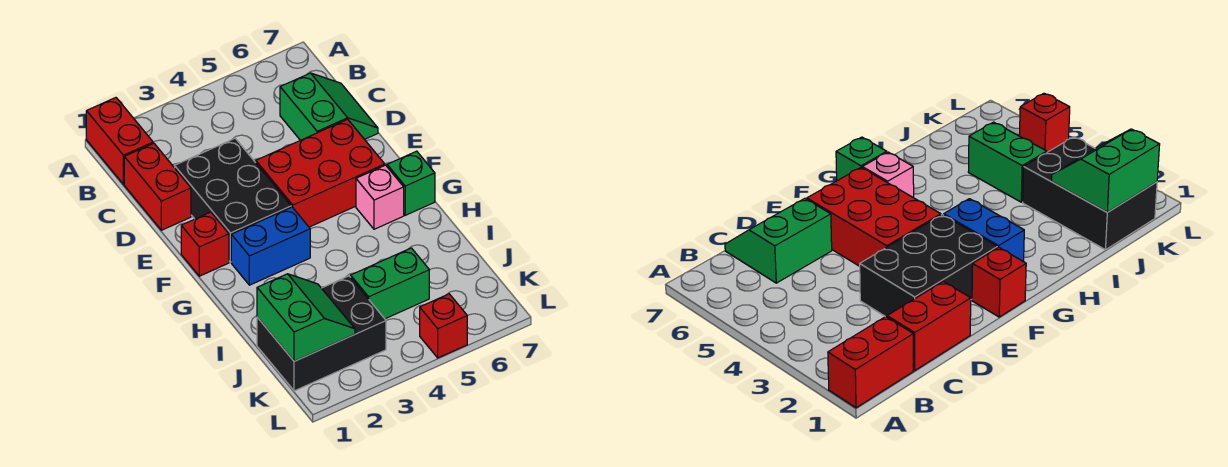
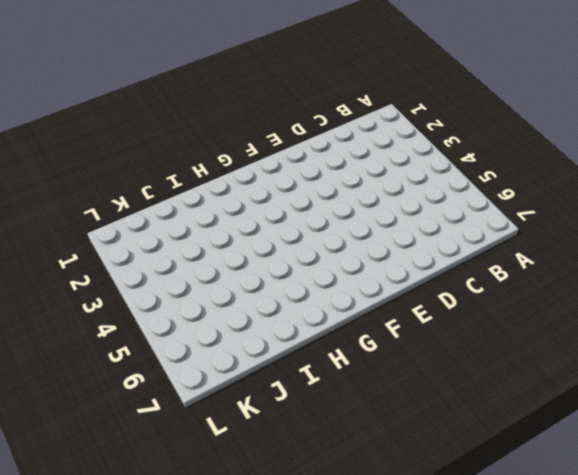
none -> red brick A1:B1 level 1
none -> red brick C1:D1 level 1
none -> green slope C6:D7 level 1 top 6

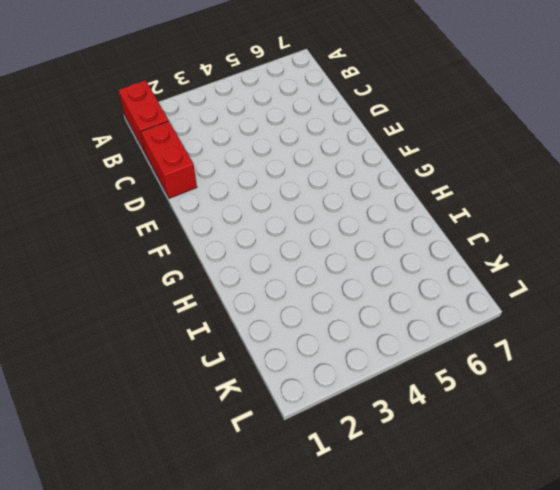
none -> green slope C6:D7 level 1 top 6
none -> black brick D2:F3 level 1
none -> red brick E4:F6 level 1

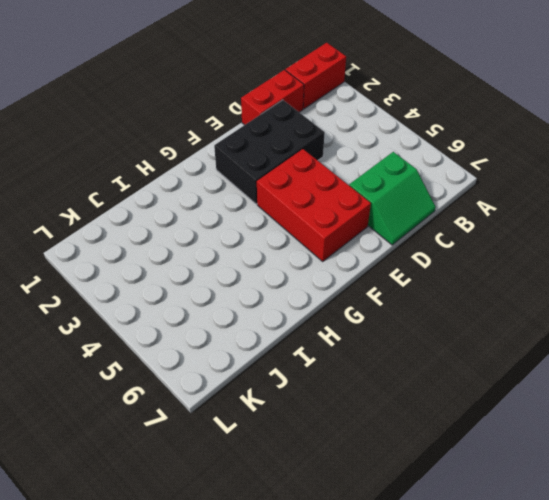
none -> red brick F1 level 1
none -> blue brick G2:G3 level 1
none -> pink brick G6 level 1

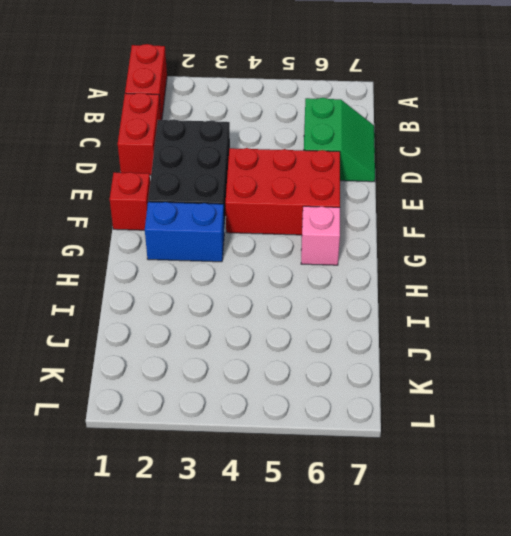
none -> green brick G7 level 1
none -> black brick J1:K3 level 1
none -> green brick J4:J5 level 1

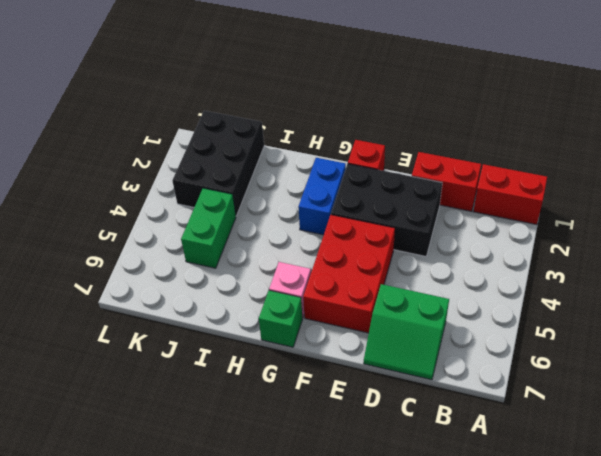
none -> red brick L5 level 1
none -> green slope J1:K2 level 2 top 1

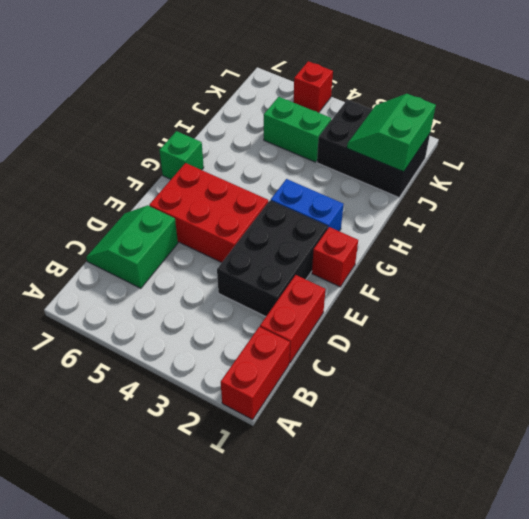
none -> pink brick G6 level 1

